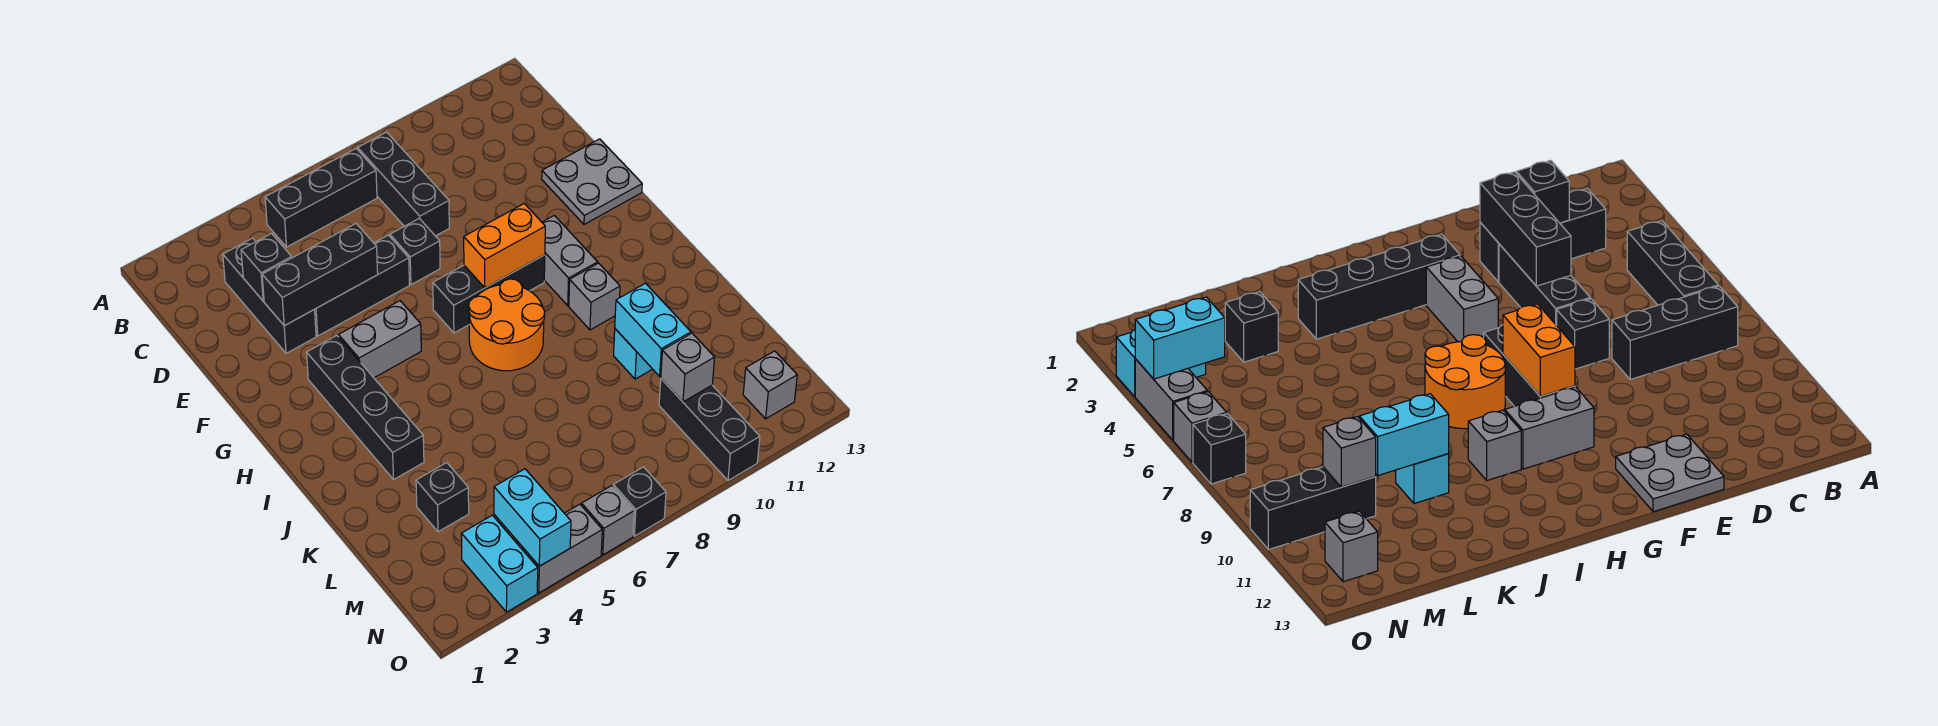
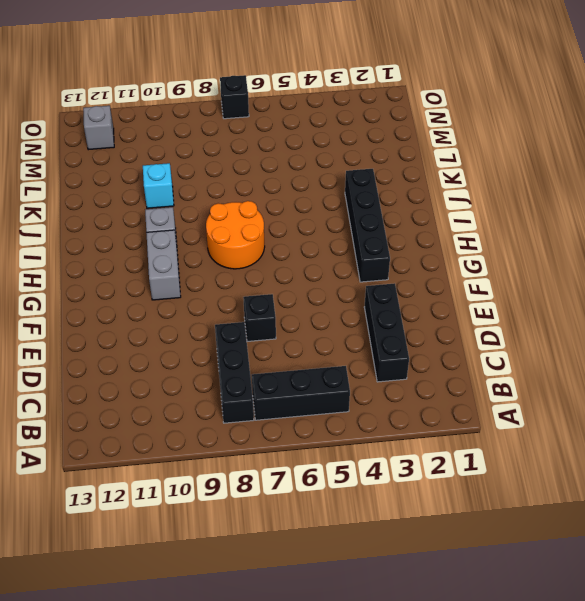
none -> black brick E4:E6 level 1
none -> grey plate E12:F13 level 1
none -> grey brick G4:G5 level 1

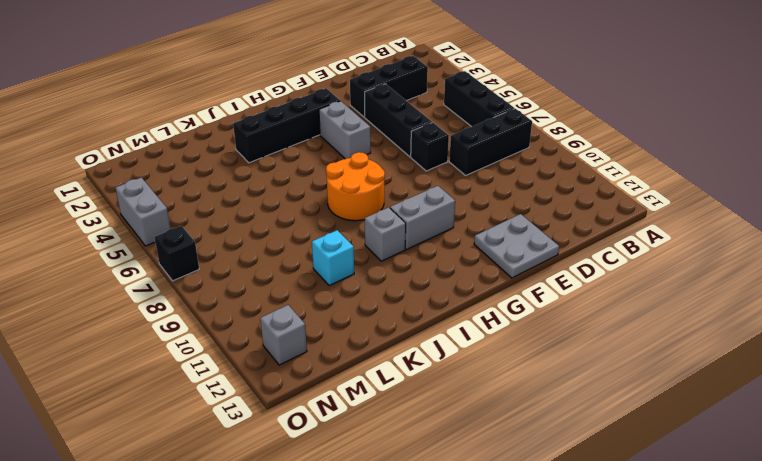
none -> black brick G7:G9 level 1
none -> black brick L3 level 1
none -> black brick M10:O10 level 1

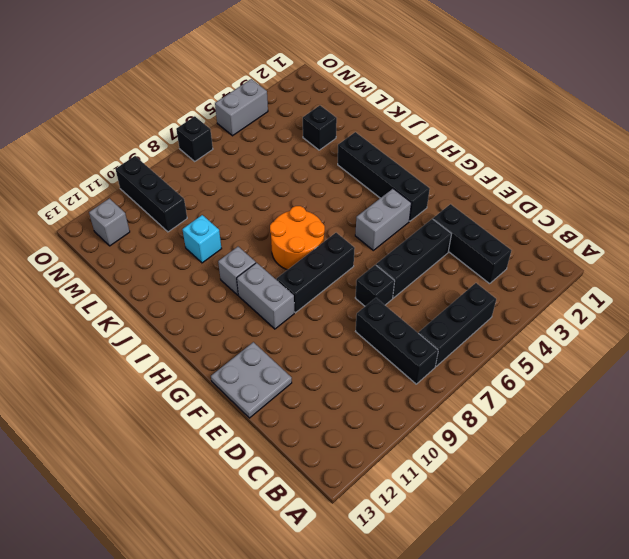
none -> cyan brick N3:O3 level 1
none -> grey brick O6 level 1
none -> black brick D3 level 2

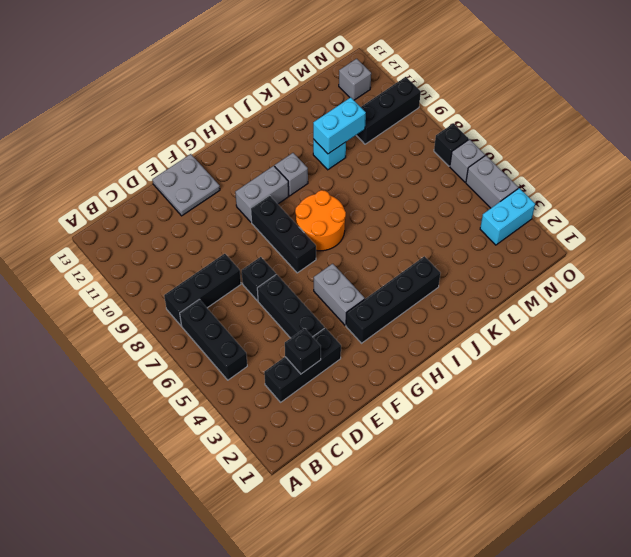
none -> black brick L3 level 1
none -> black brick E3:E5 level 2
none -> orange brick G8:G9 level 2

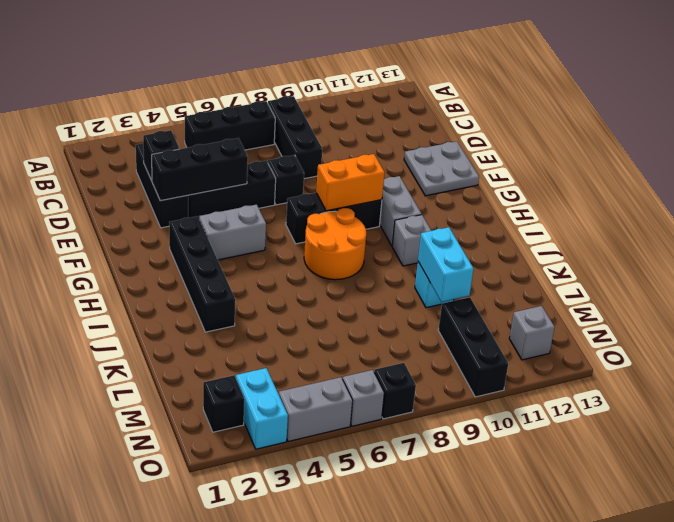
black brick N2 level 1 -> black brick L3 level 1
none -> grey brick M10 level 2
none -> cyan brick N4:O4 level 2

